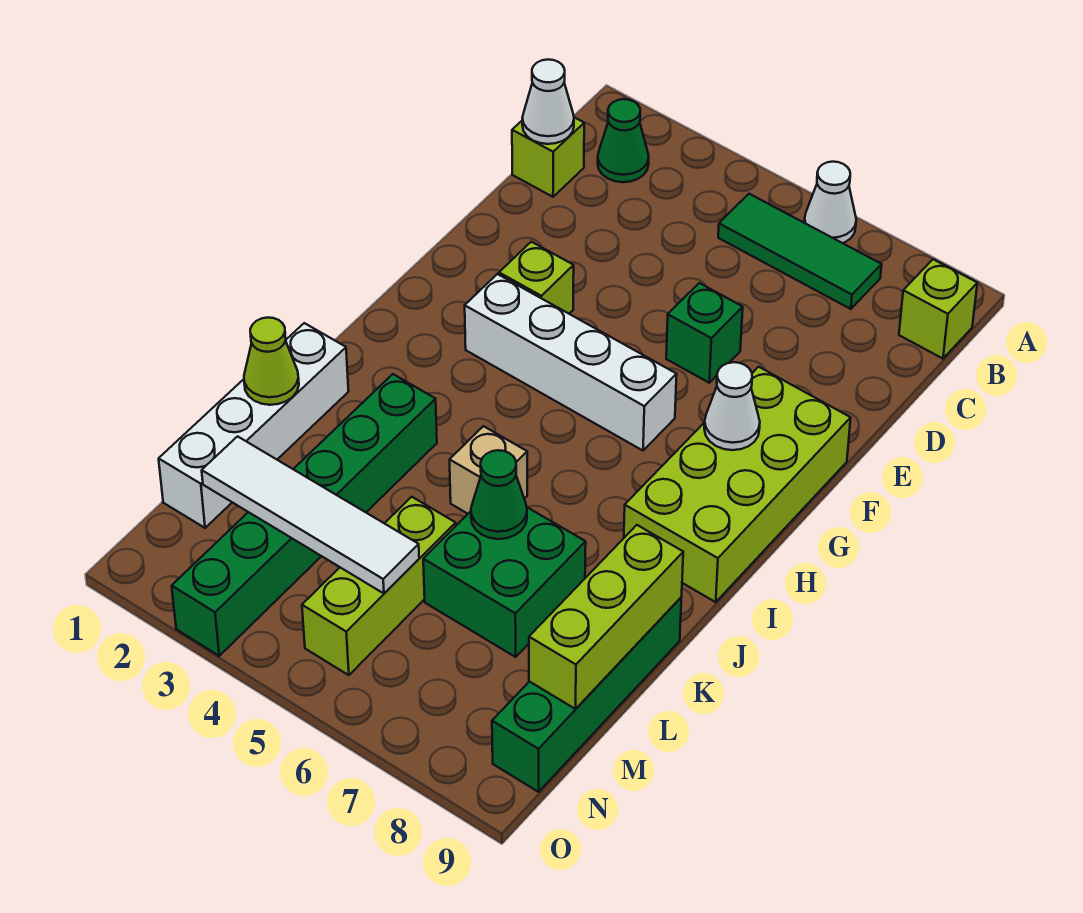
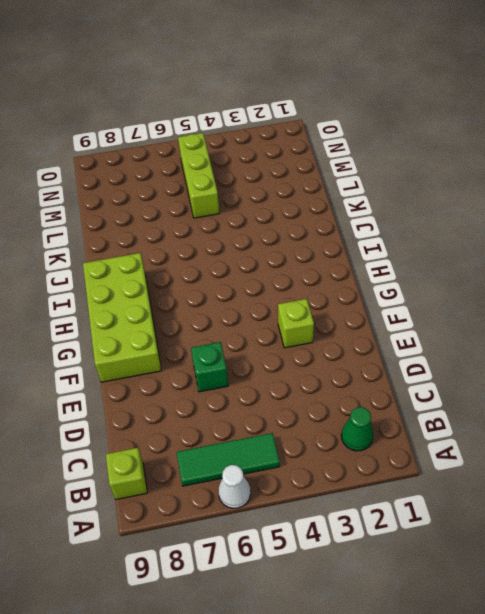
none -> lime brick C1 level 1
none -> white brick G3:G6 level 1
none -> white brick J1:M1 level 1

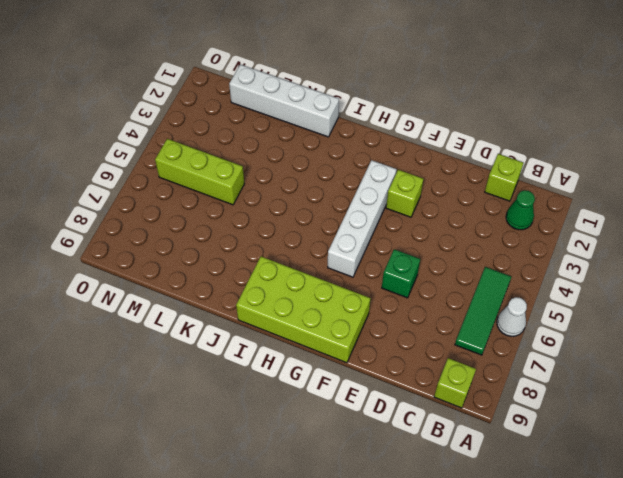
none -> green brick J3:O3 level 1
none -> tan brick J5 level 1
none -> green brick K6:L7 level 1

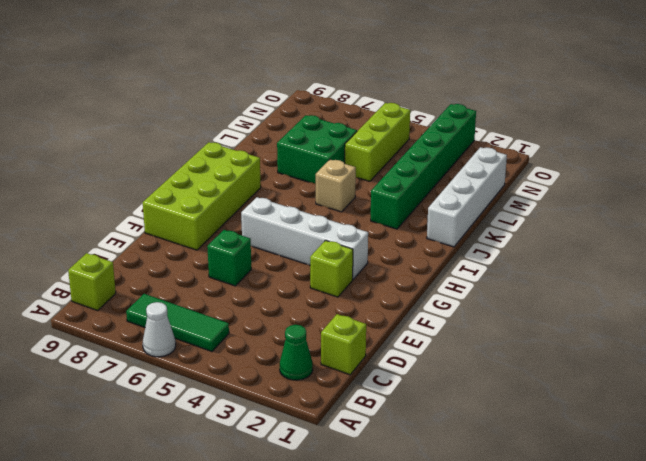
none -> green brick K9:N9 level 1
none -> white cone C1 level 2
none -> white cone G8 level 2

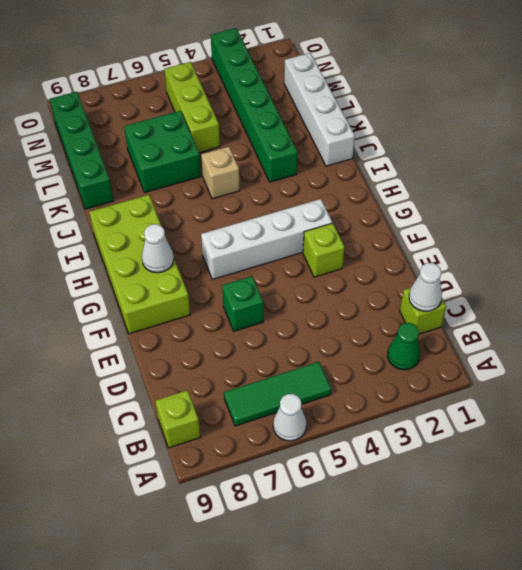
none -> lime cone K1 level 2
none -> green cone K6 level 2
none -> lime brick K9:M9 level 2

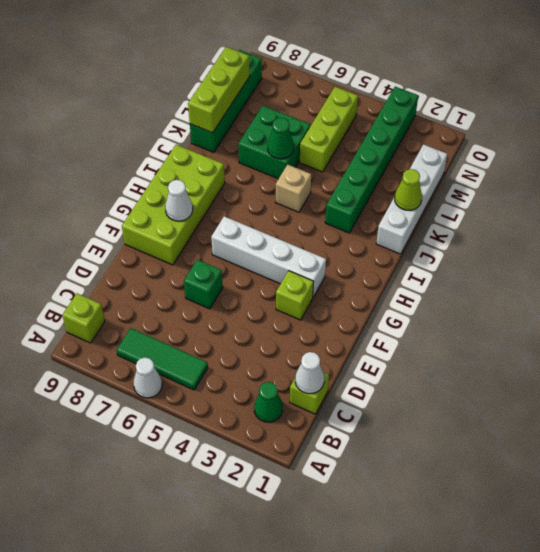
none -> white tile M2:M5 level 2

